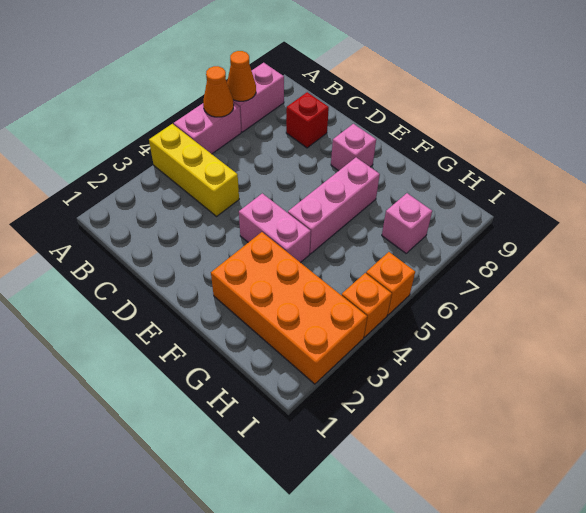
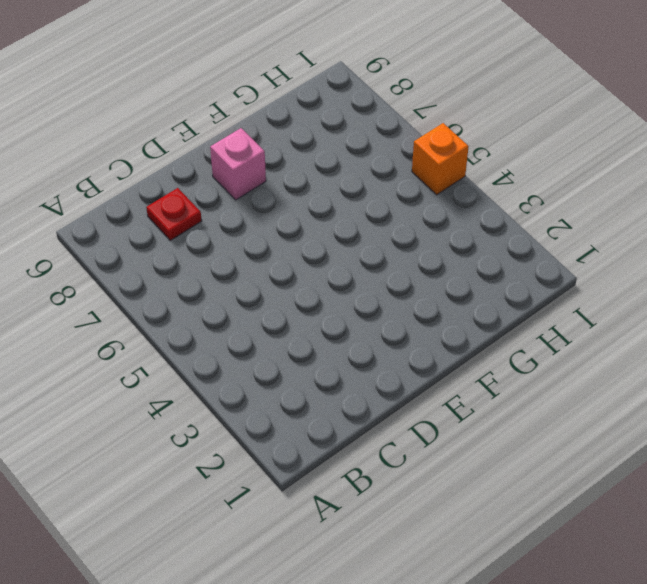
red plate C8 level 1 -> red brick C8 level 1
none -> yellow brick A4:C4 level 1
none -> pink brick A5:A6 level 1
none -> pink brick A7:A8 level 1

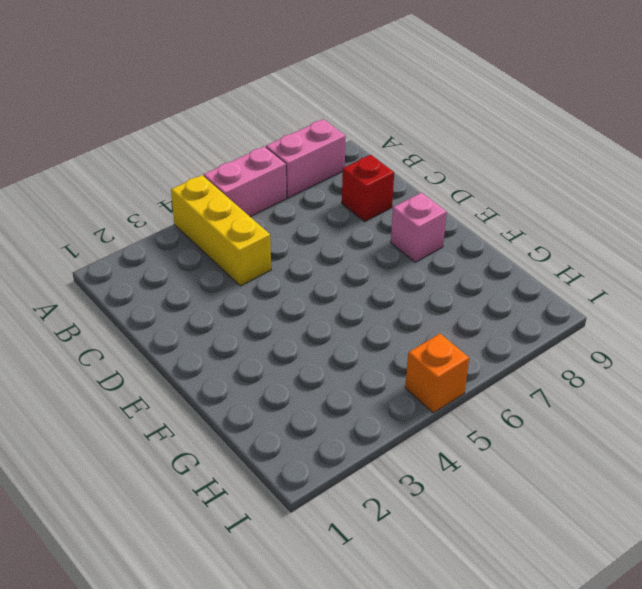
none -> pink brick E4:F4 level 1
none -> orange brick F2:I3 level 1
none -> pink brick F5:F7 level 1

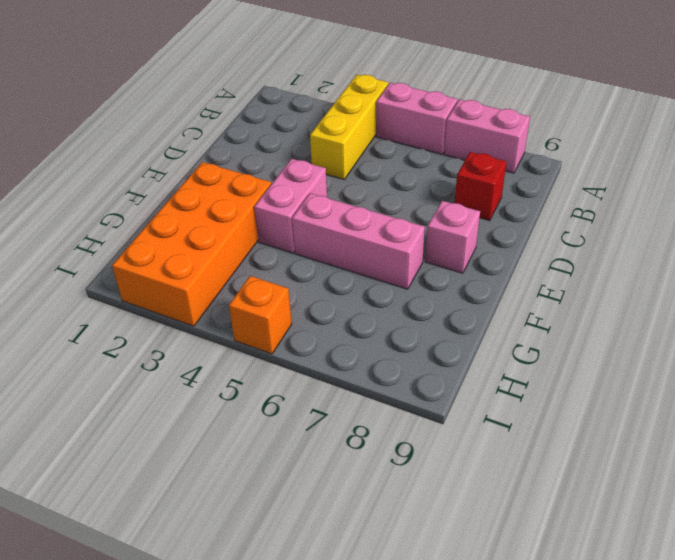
none -> pink brick H7 level 1
none -> orange brick I4 level 1
none -> orange cone A6 level 2

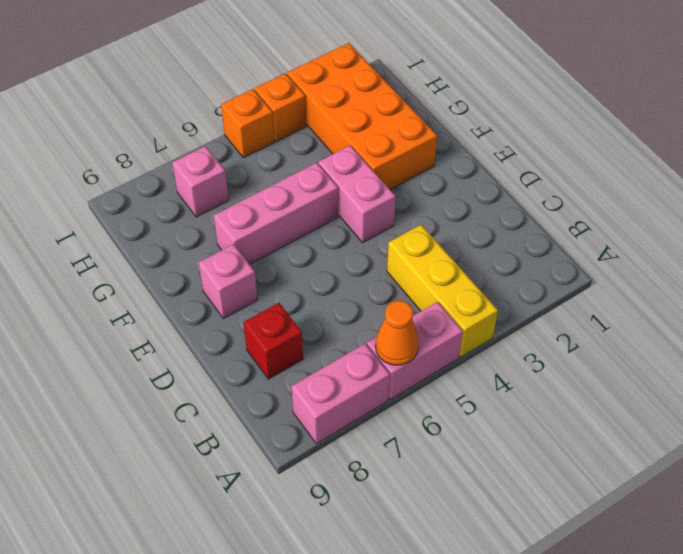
none -> orange cone A7 level 2

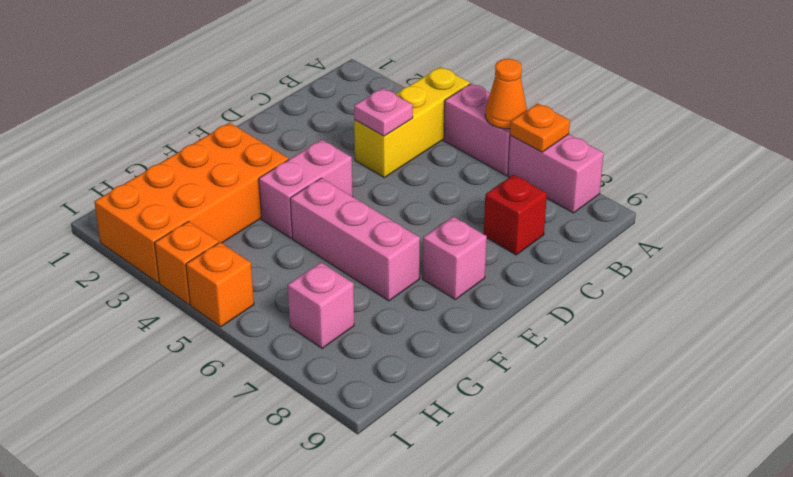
orange plate A7 level 2 -> orange cone A7 level 2
pink plate C4 level 2 -> none

